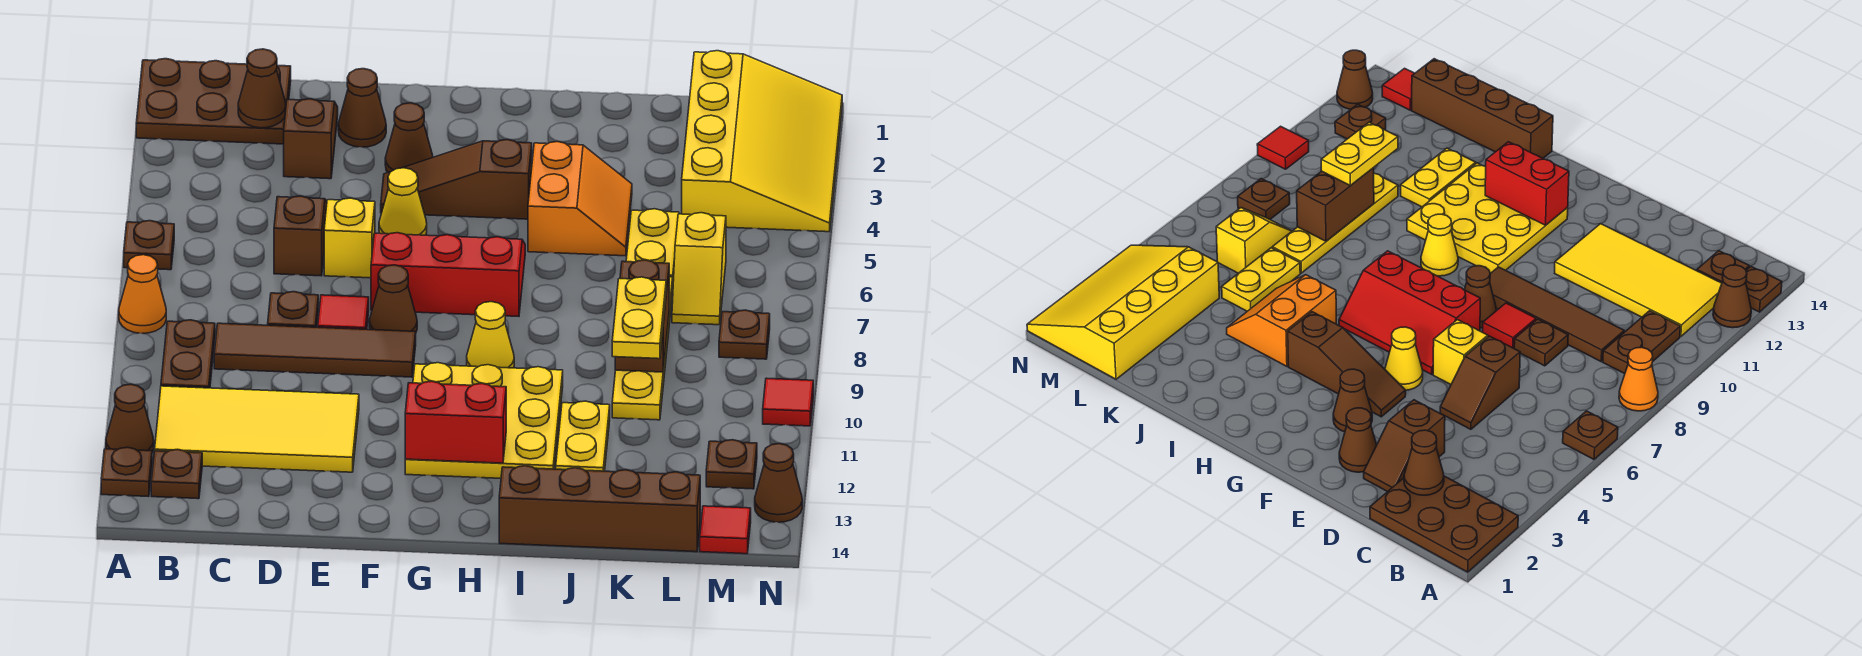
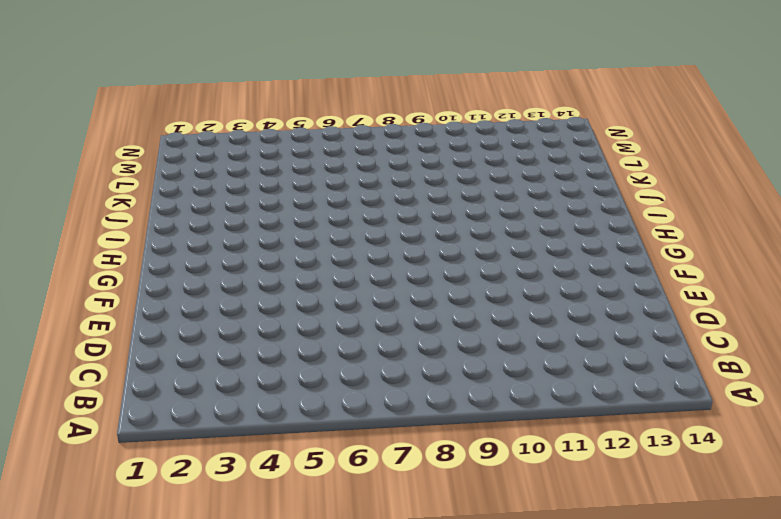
none -> brown plate A1:C2 level 1
none -> brown plate A6 level 1
none -> orange cone A8 level 1
none -> brown cone A12 level 1

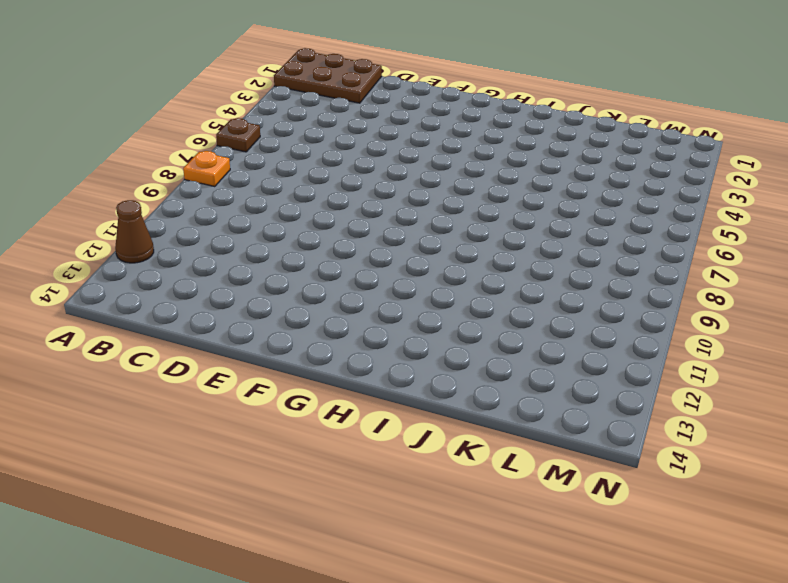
orange plate A8 level 1 -> orange cone A8 level 1
none -> brown plate A13 level 1
none -> brown plate B9:B10 level 1
none -> yellow tile B11:E12 level 1
none -> brown plate B13 level 1

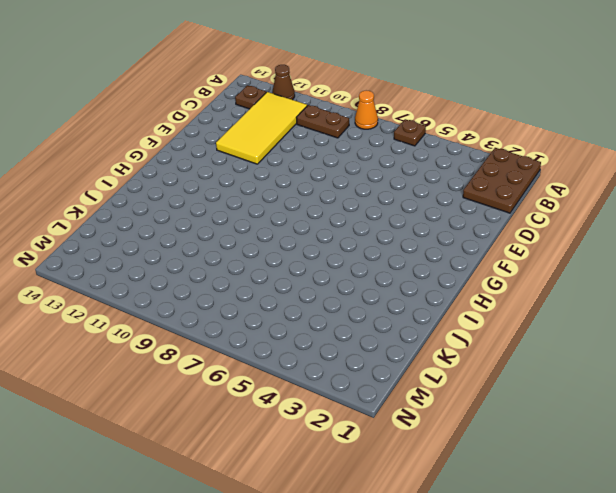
none -> brown plate A13 level 1
none -> brown tile C9:F9 level 1
none -> brown slope D2:D3 level 1 top 3
none -> brown slope D5:D6 level 1 top 6

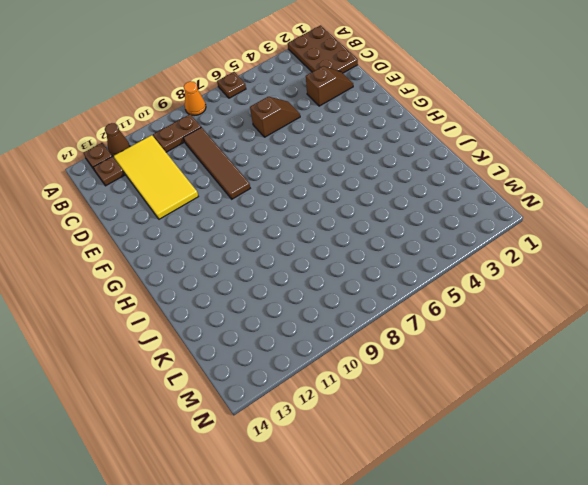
none -> brown plate D8 level 1
none -> brown cone E2 level 1
none -> yellow brick E6 level 1
none -> red tile E8 level 1

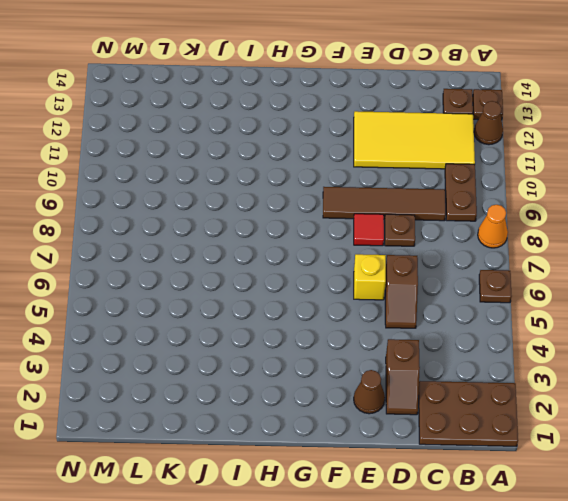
none -> brown cone F3 level 1
none -> brown slope F4:H4 level 1 top H
none -> yellow cone F5 level 1
none -> red slope F6:H7 level 1 top 7

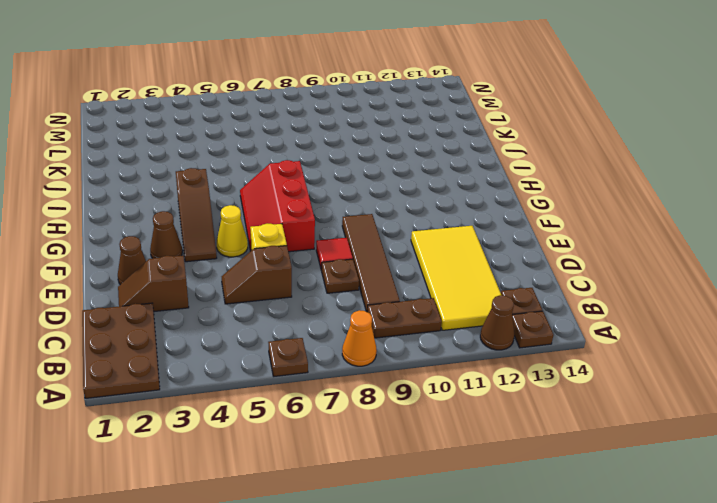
none -> brown cone F8 level 1
none -> yellow plate G10:I12 level 1
none -> yellow cone H9 level 1
none -> orange slope I4:J5 level 1 top I

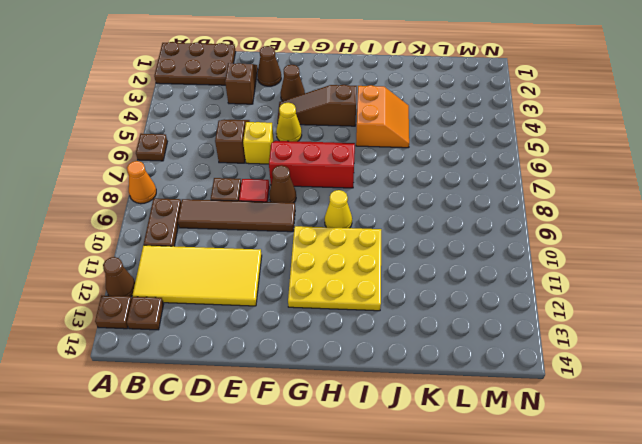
none -> brown brick I14:L14 level 1
none -> yellow plate J11:J12 level 1
none -> yellow plate K5:K6 level 1
none -> yellow plate K7:K10 level 1

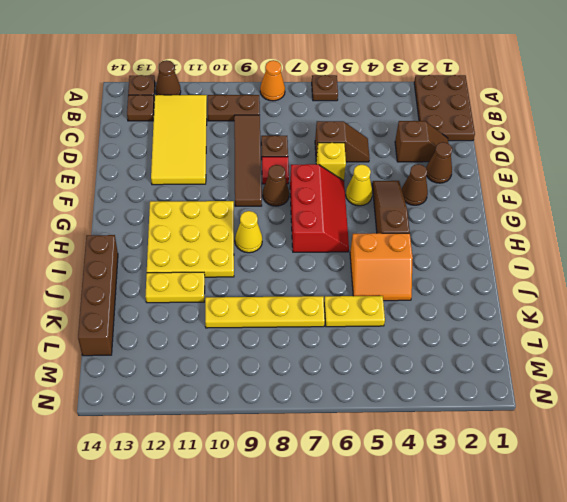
none -> yellow slope L1:N4 level 1 top L
none -> yellow slope L6:L7 level 1 top 6
none -> brown plate M8 level 1
none -> brown plate M12 level 1

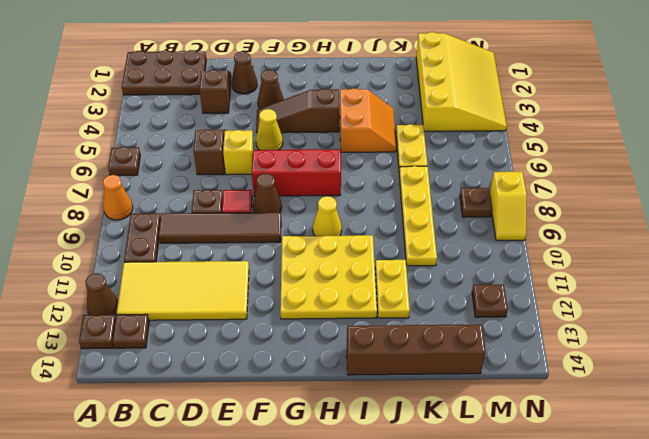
yellow slope N8:N9 level 1 top 8 -> yellow slope L6:L7 level 1 top 6
none -> red tile M14 level 1
none -> red tile N10 level 1
none -> brown cone N13 level 1
none -> brown cone C2 level 2

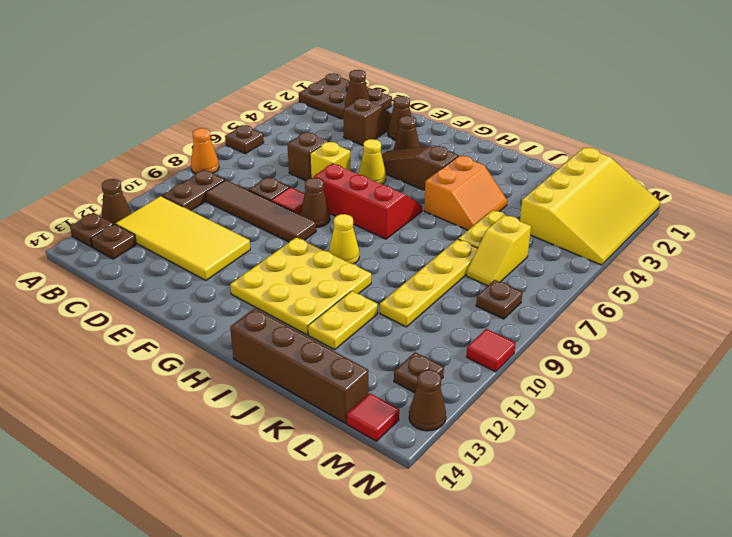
none -> red brick G12:H12 level 2
none -> brown brick K8:K9 level 2
none -> yellow plate K9:K10 level 3

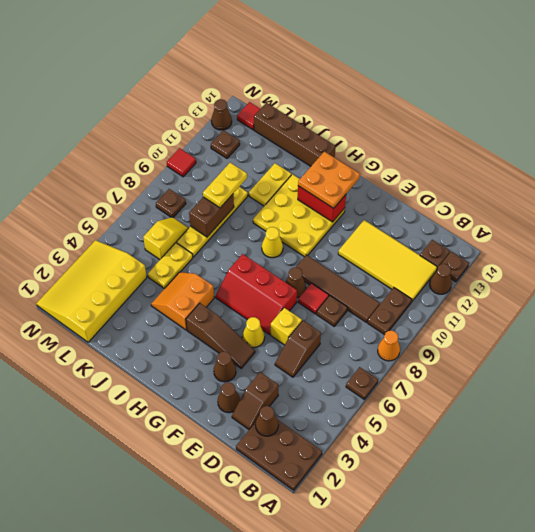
orange plate G12:H13 level 3 -> none

